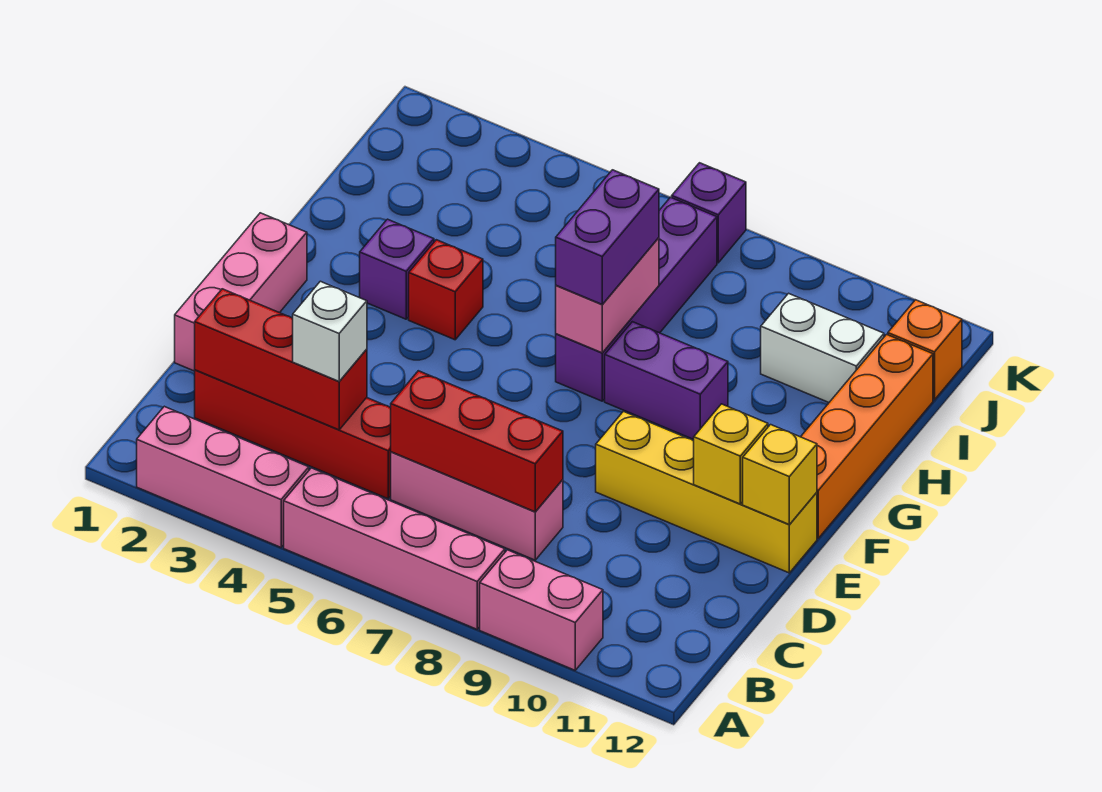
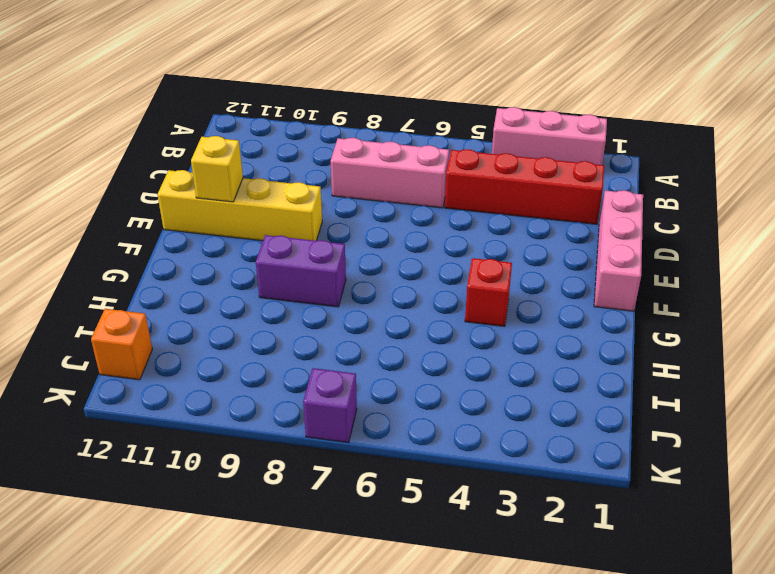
none -> pink brick A5:A8 level 1
none -> pink brick A9:A10 level 1
none -> orange brick F12:I12 level 1

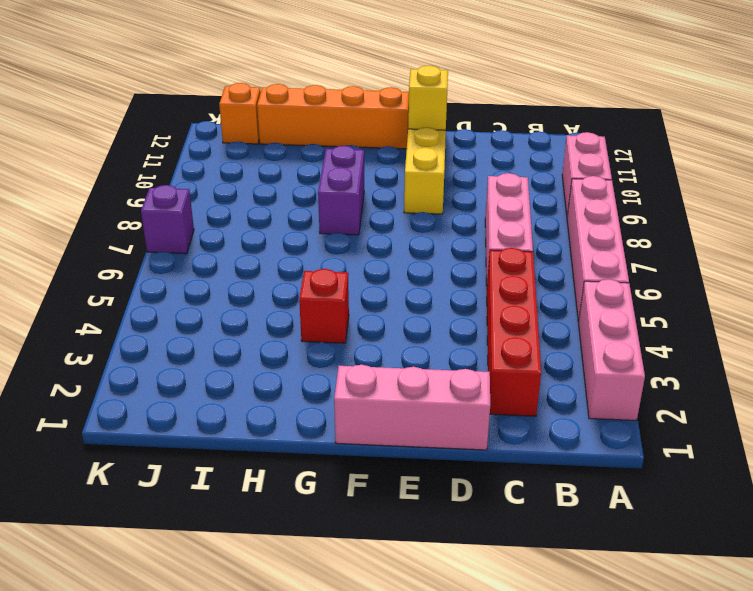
none -> purple brick G3 level 1
none -> purple brick G7:J7 level 1
none -> white brick I10:I11 level 1

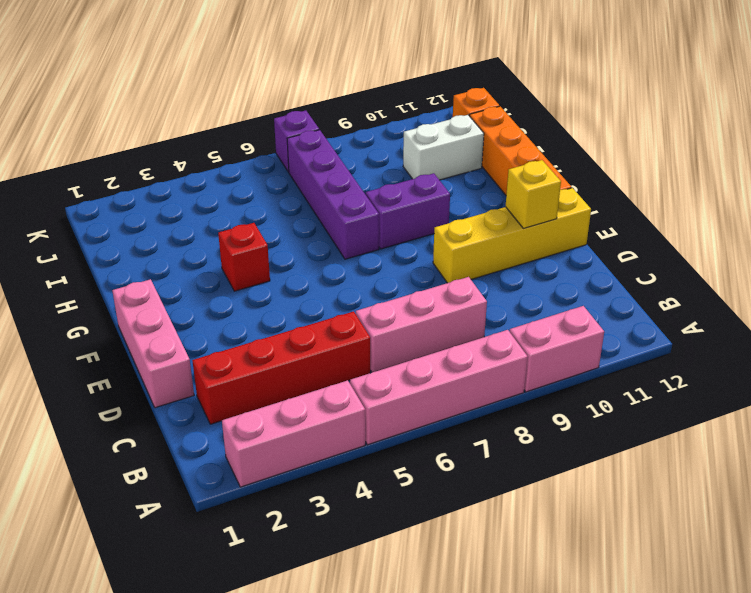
none -> purple brick G3 level 1
none -> red brick C2:C4 level 2
none -> red brick C6:C8 level 2

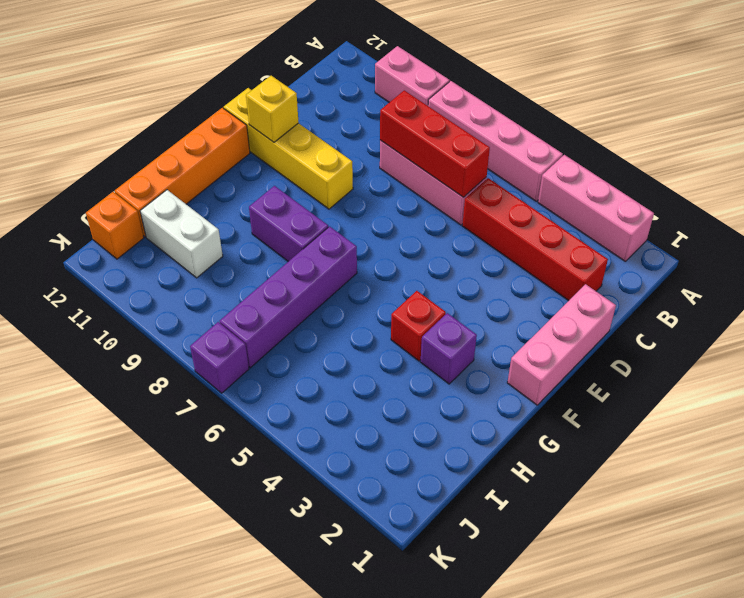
none -> red brick C2:C4 level 2
none -> yellow brick E12 level 2
none -> pink brick G7:H7 level 2

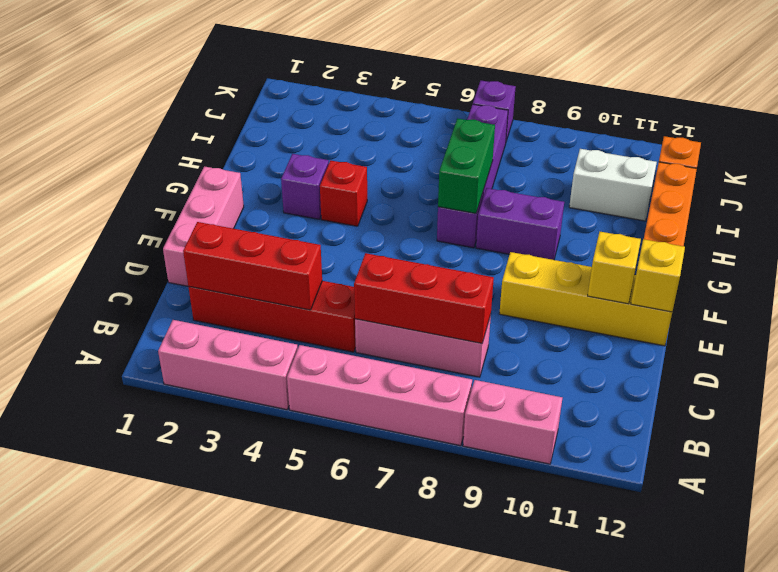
green brick G7:H7 level 2 -> pink brick G7:H7 level 2
none -> white brick C4 level 3
none -> purple brick G7:H7 level 3

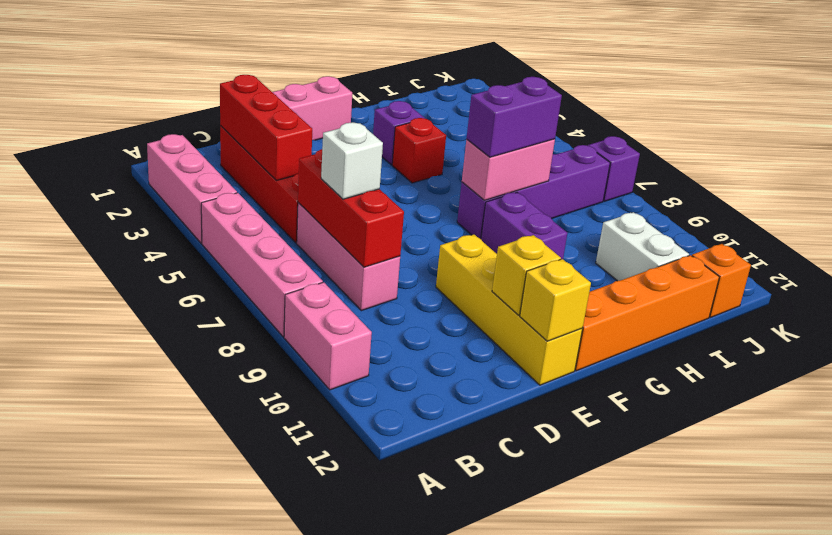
white brick C7 level 3 -> white brick C4 level 3

